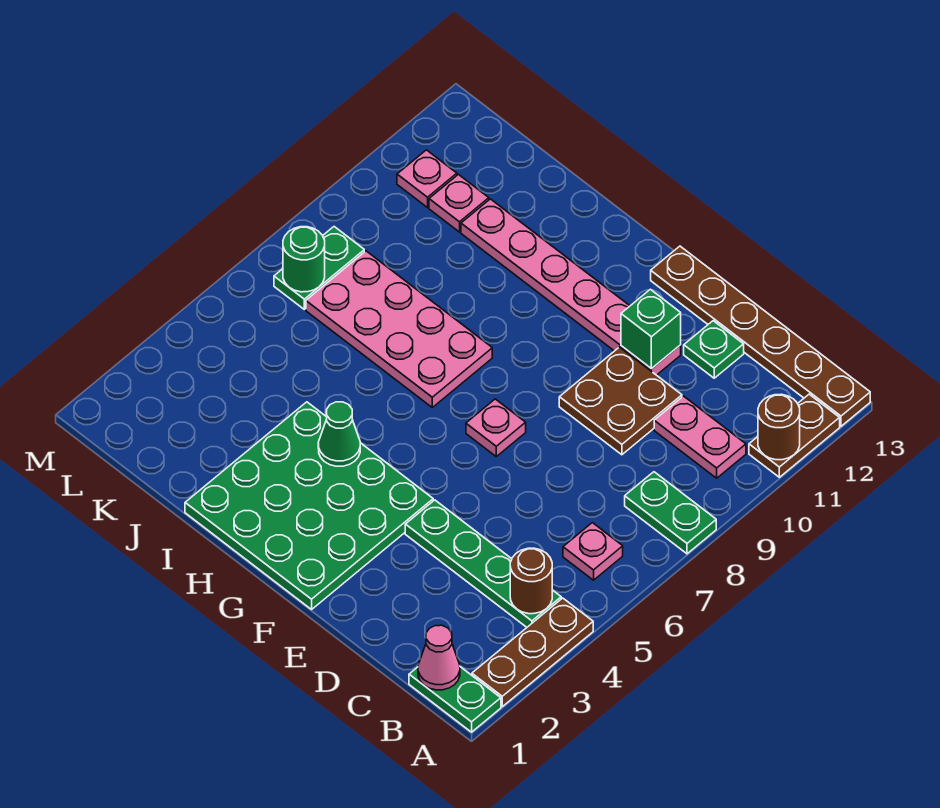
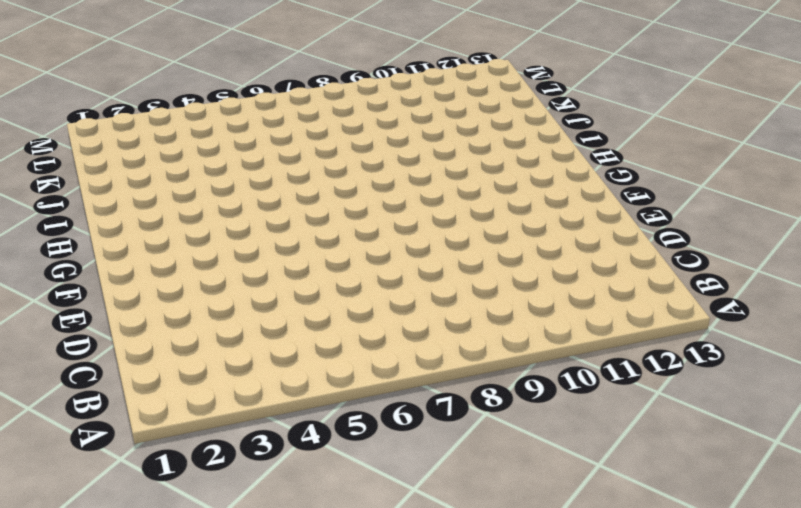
none -> green plate A1:B1 level 1
none -> brown plate A2:A4 level 1
none -> green plate A8:B8 level 1

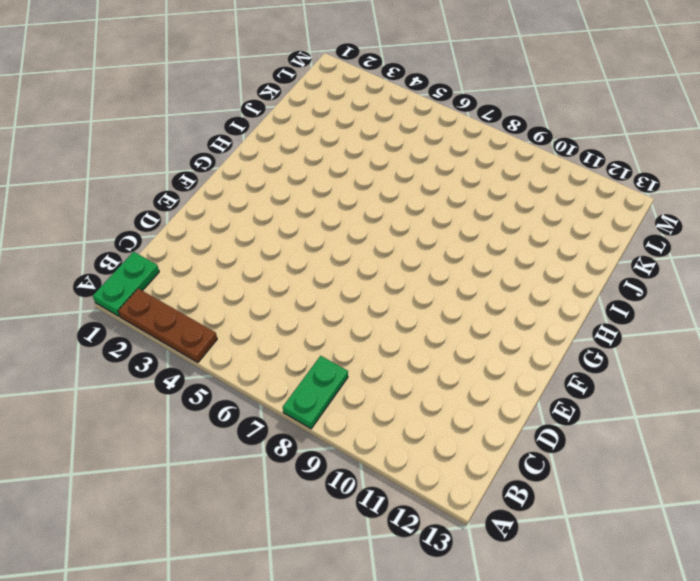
none -> brown plate A11:A12 level 1
none -> brown plate A13:F13 level 1
none -> green plate B4:E4 level 1

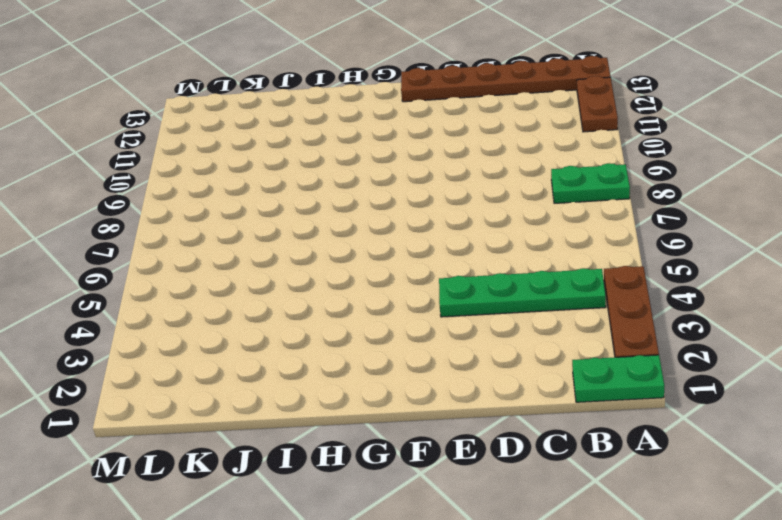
none -> pink plate B6 level 1
none -> pink plate B10:C10 level 1
none -> brown plate D9:E10 level 1

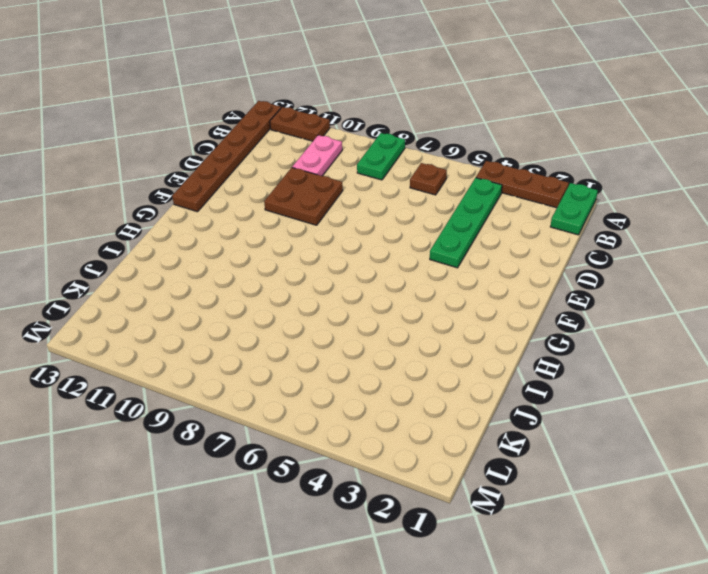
brown plate B6 level 1 -> pink plate B6 level 1
none -> green plate D12 level 1
none -> pink plate E11:J11 level 1
none -> green plate F1:I4 level 1

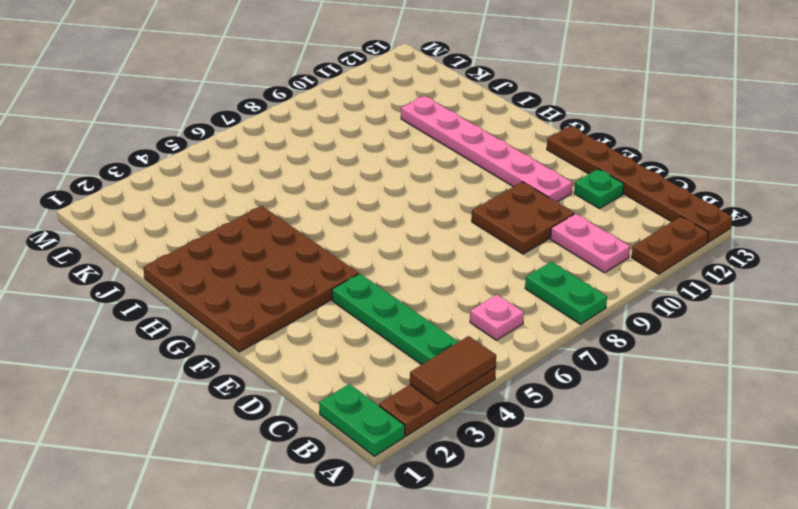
brown tile A3:A4 level 2 -> none
brown plate F1:I4 level 1 -> green plate F1:I4 level 1
none -> pink plate F7 level 1
none -> pink plate H7:K8 level 1
none -> pink plate K11 level 1

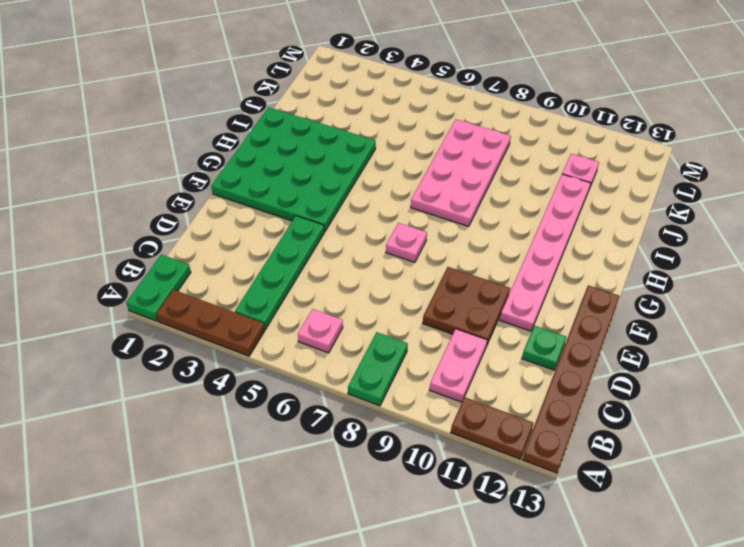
none -> green plate L7:L8 level 1
none -> pink plate L11 level 1
none -> brown round brick A11 level 2

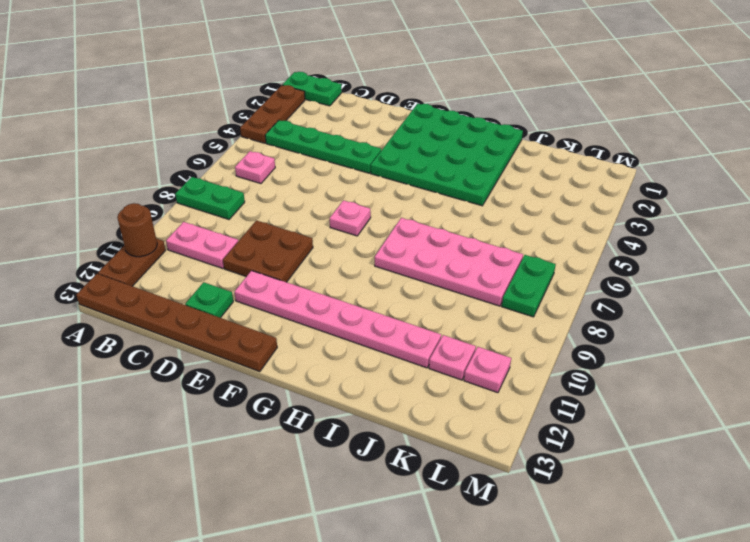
none -> pink cone B1 level 2
none -> brown round brick B4 level 2
none -> green brick E11 level 2

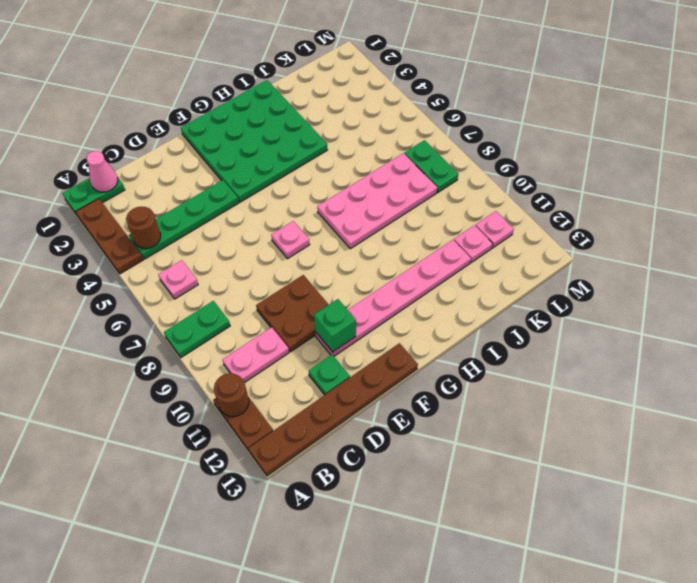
none -> green cone H4 level 2
none -> green round brick L7 level 2

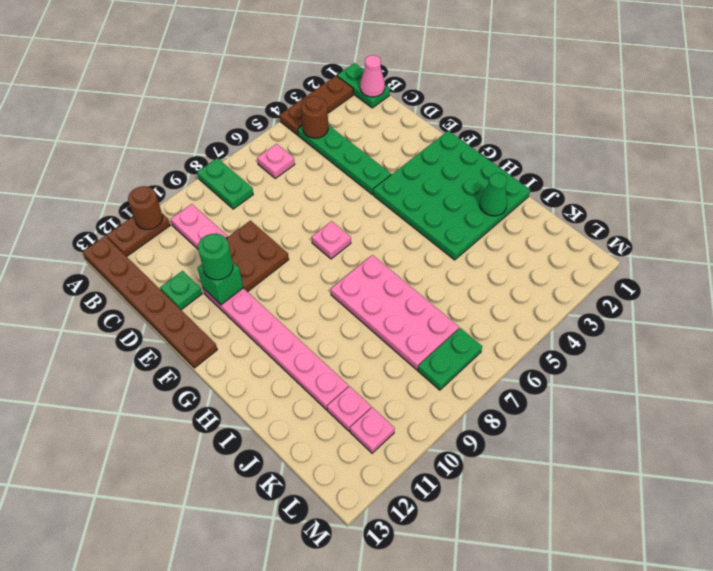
green round brick E11 level 3 -> green round brick L7 level 2
green cone I2 level 2 -> green cone H4 level 2

